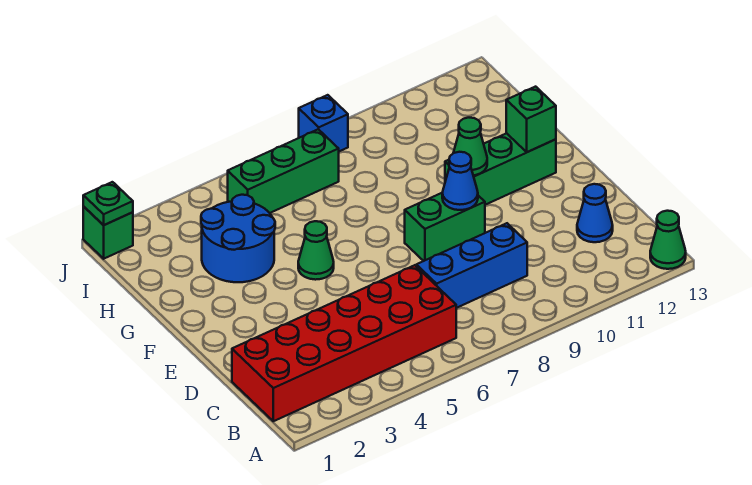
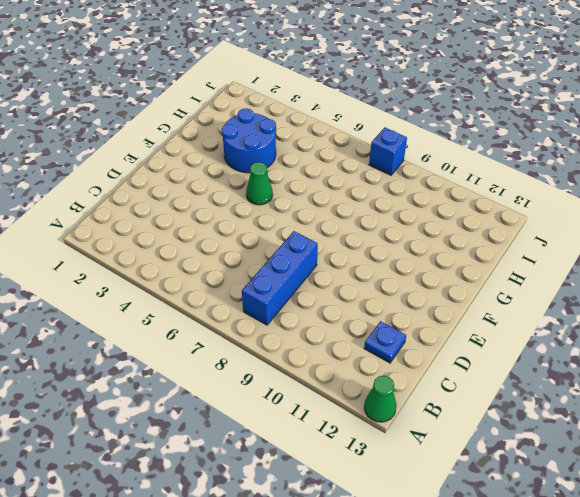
blue brick B8:D8 level 1 -> blue brick C7:C9 level 1
blue plate C12 level 1 -> blue cone C12 level 1
none -> red brick B1:C6 level 1
none -> green brick E8:E9 level 1
none -> green brick F10:F12 level 1

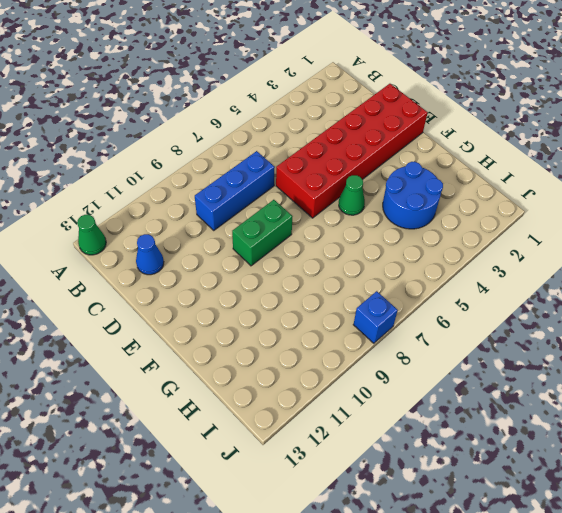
red brick D1:E6 level 1 -> red brick B1:C6 level 1
none -> green brick F10:F12 level 1
none -> green brick I5:I7 level 1
none -> green brick J1 level 1

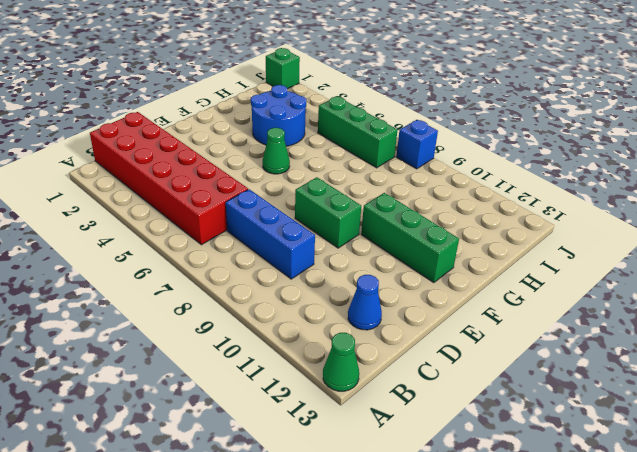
none -> blue cone E9 level 2
none -> green cone F10 level 2
none -> green brick F12 level 2

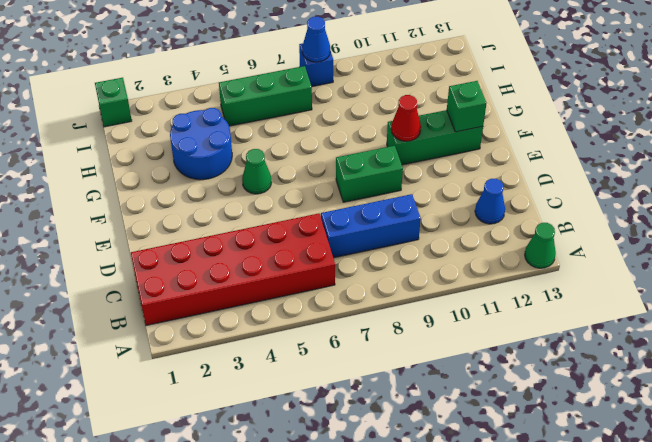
red cone F10 level 2 -> green cone F10 level 2
blue cone J8 level 2 -> blue cone E9 level 2
none -> green plate J1 level 2

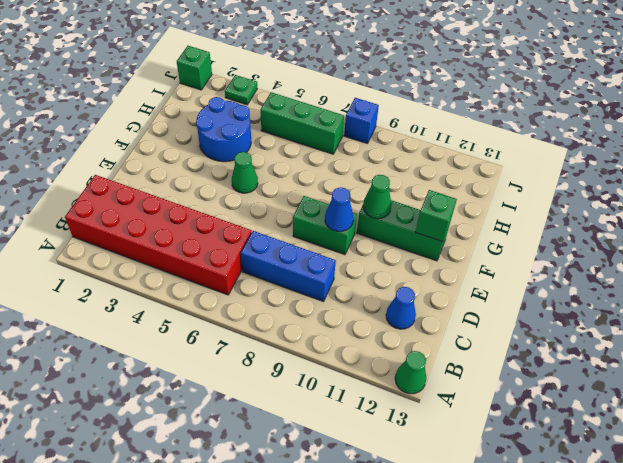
green plate J3 level 1 -> green plate J1 level 2

